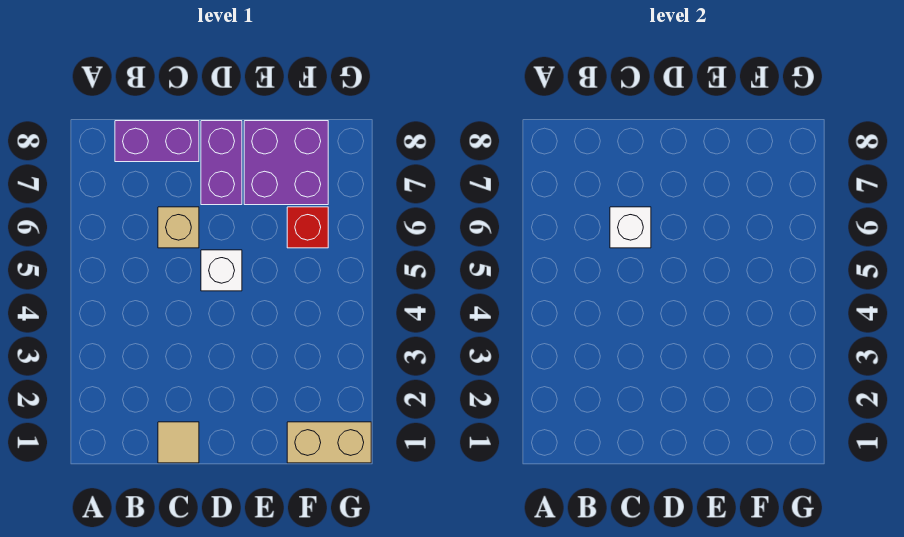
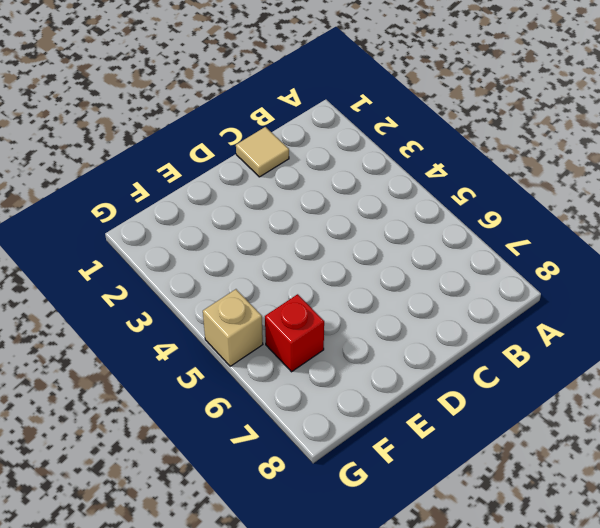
tan brick G5 level 1 -> tan brick C6 level 1
none -> purple brick B8:C8 level 1
none -> white brick D5 level 1

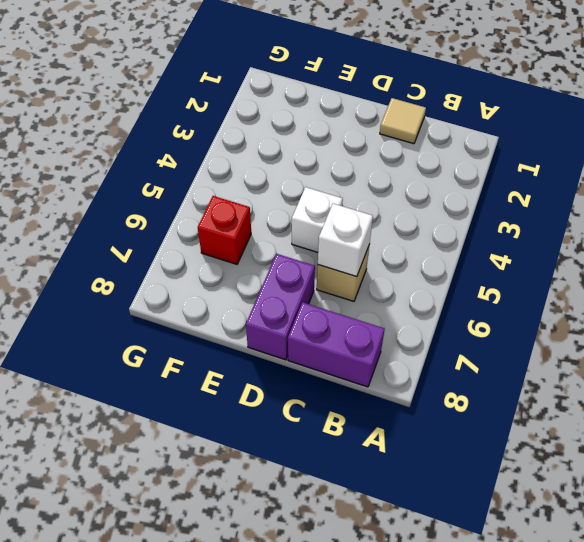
none -> purple brick E7:F8 level 1
none -> tan brick F1:G1 level 1

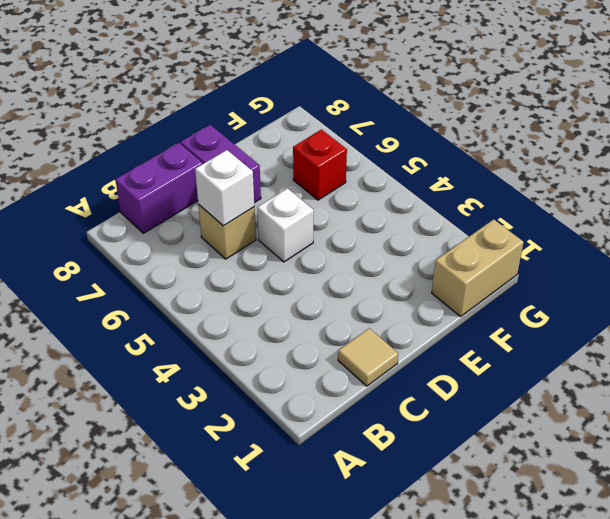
none -> purple brick E7:F8 level 1

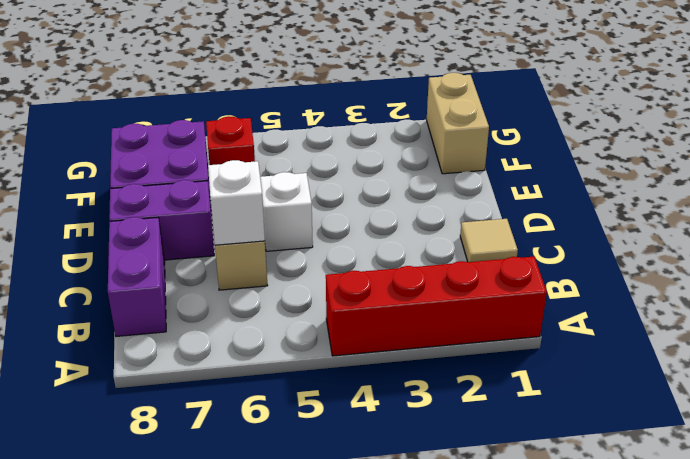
red brick A1:A4 level 1 -> none

